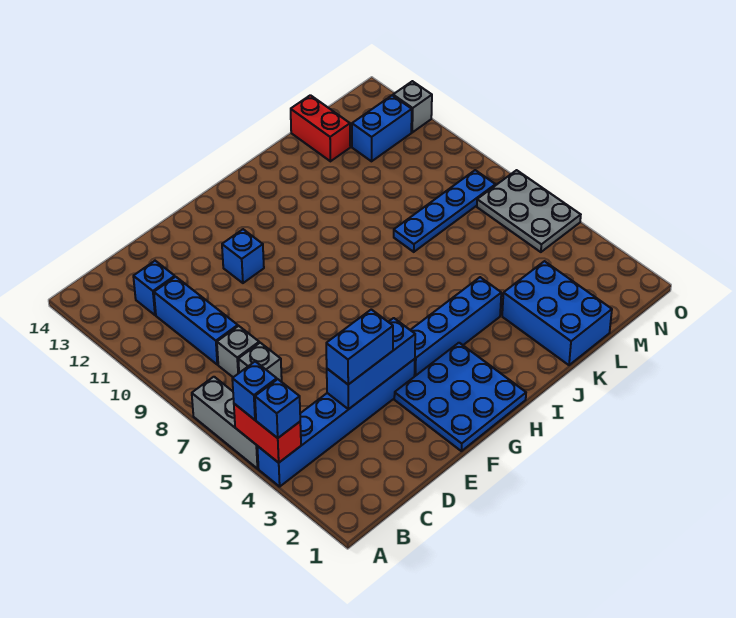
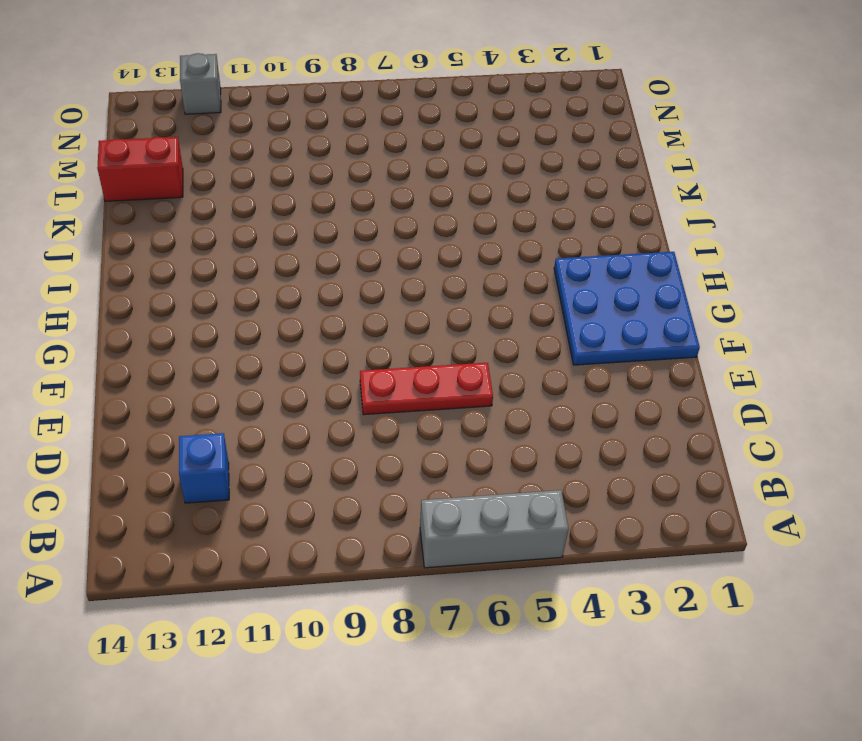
red plate E6:E8 level 1 -> none
none -> blue brick A4:F4 level 1
none -> grey brick C7 level 1
none -> grey brick C8 level 1

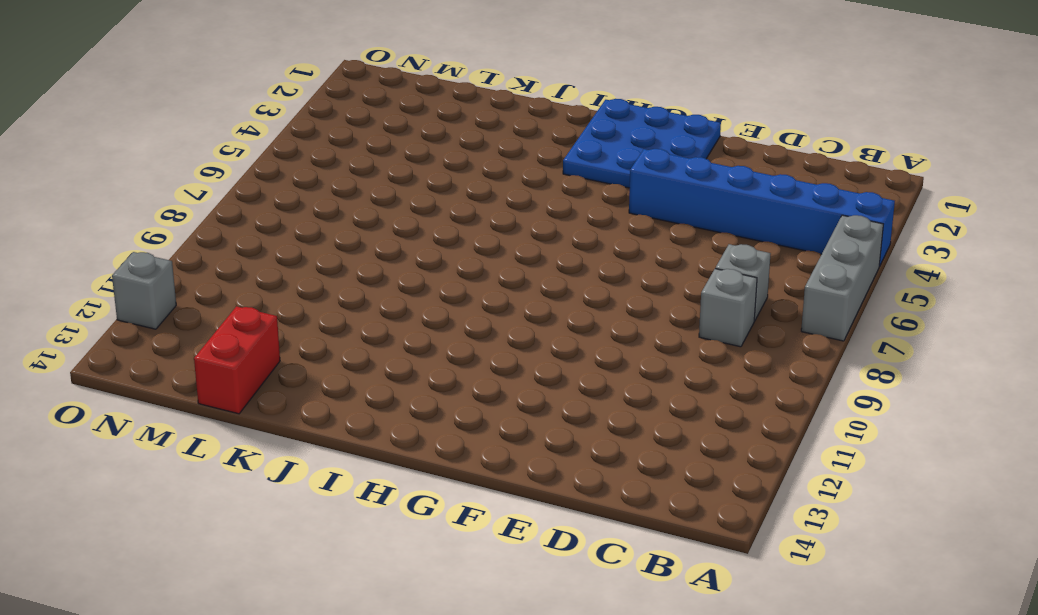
none -> blue brick C9:C11 level 1
none -> blue brick C12 level 1
none -> blue brick F11 level 1

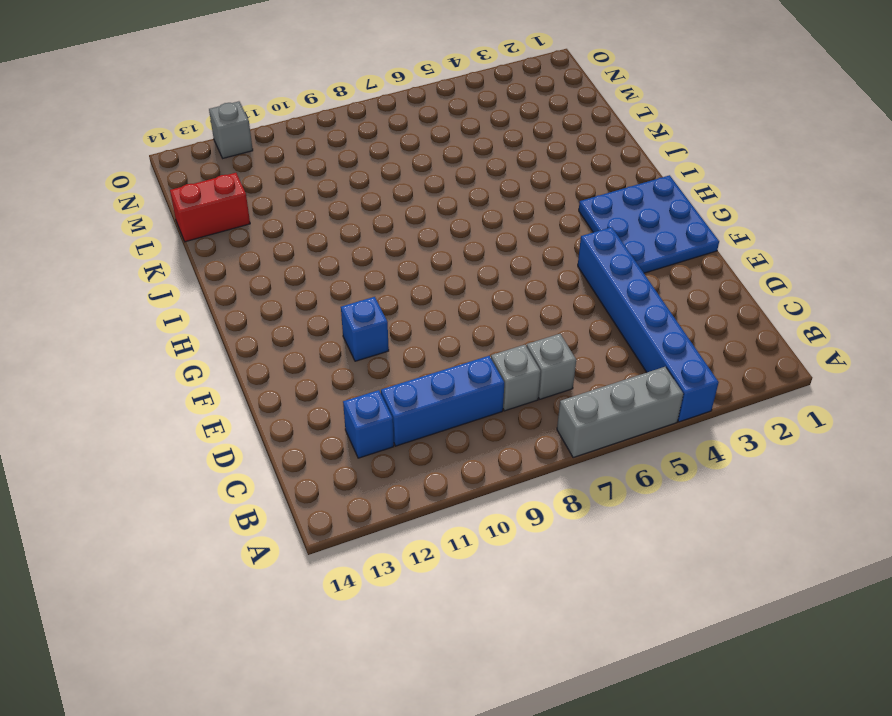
none -> blue brick G4:J4 level 1
none -> blue brick K1:L3 level 1
none -> blue plate K8:N8 level 1

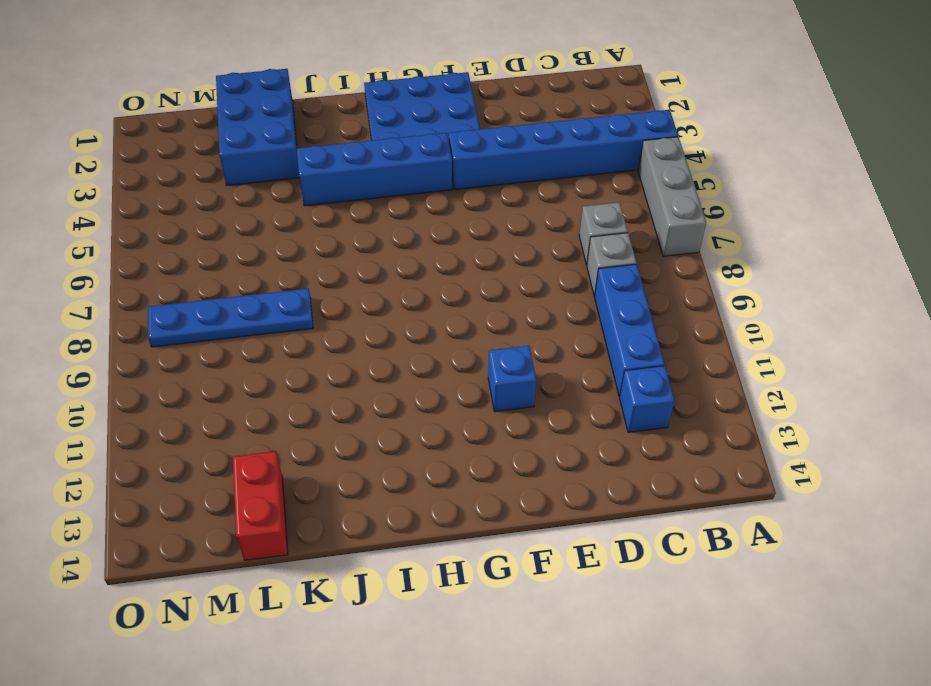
none -> blue brick M12:N12 level 1
none -> grey plate N5:O7 level 1
none -> grey brick O12 level 1

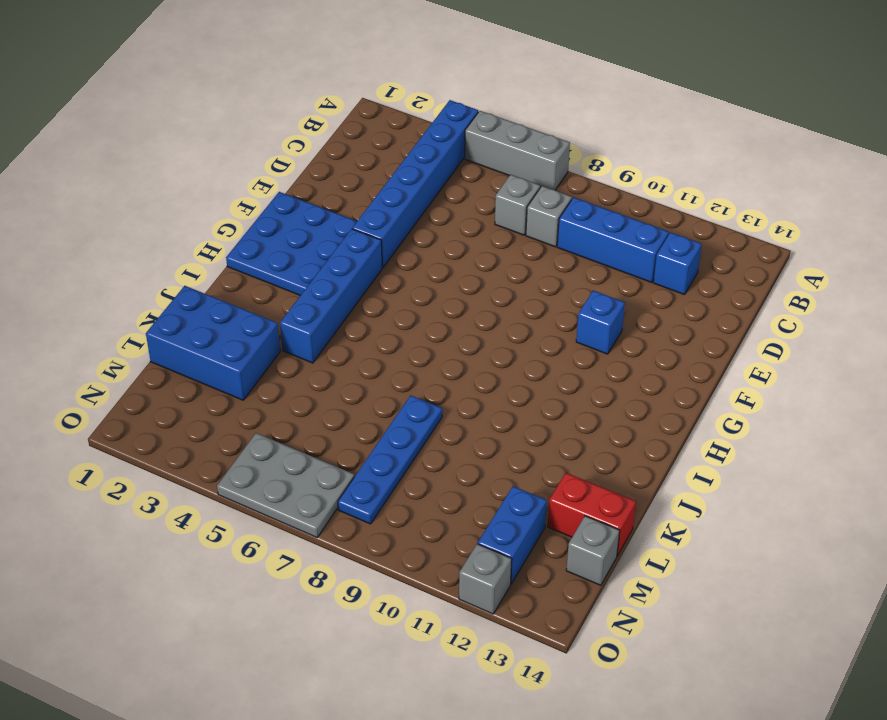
grey brick M14 level 1 -> none
none -> red brick A4:A5 level 2
none -> blue brick D4:F4 level 2
none -> blue brick A4 level 3

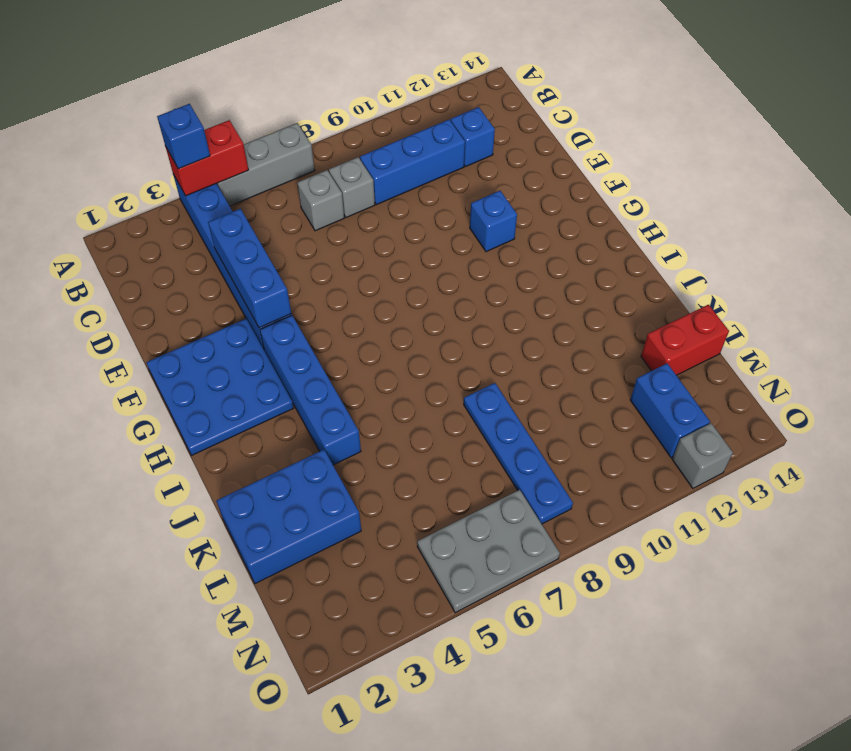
none -> blue brick A5 level 3
none -> blue brick D4:E4 level 3

